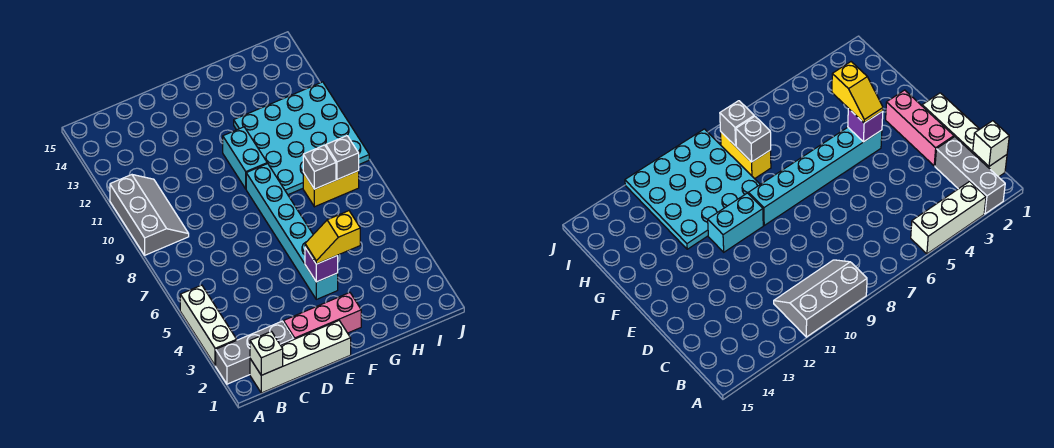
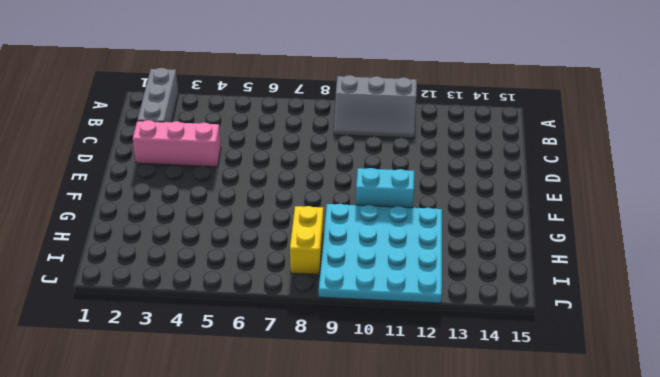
pink brick D2:D4 level 1 -> pink brick D2:F2 level 1
none -> white brick A3:A5 level 1
none -> white brick B1:E1 level 1
none -> cyan brick F4:F9 level 1

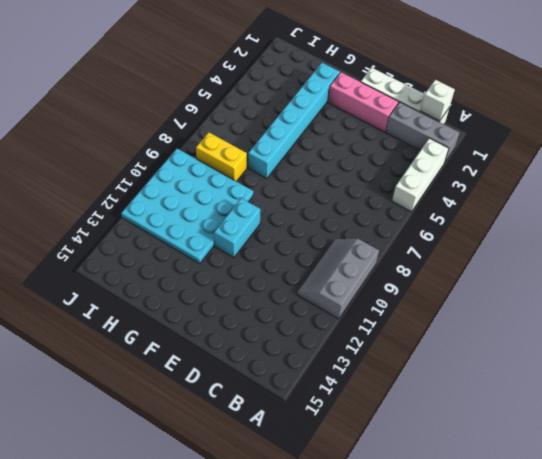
cyan brick G2:G7 level 1 -> cyan brick F4:F9 level 1
none -> purple brick F4 level 2
none -> grey brick H8 level 2
none -> grey brick I8 level 2

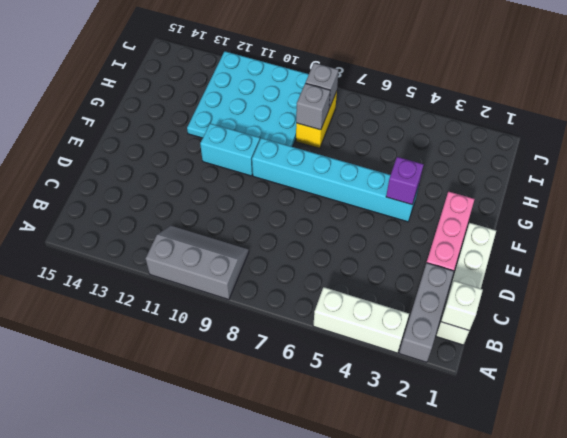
none -> yellow slope F4:G4 level 3 top G

